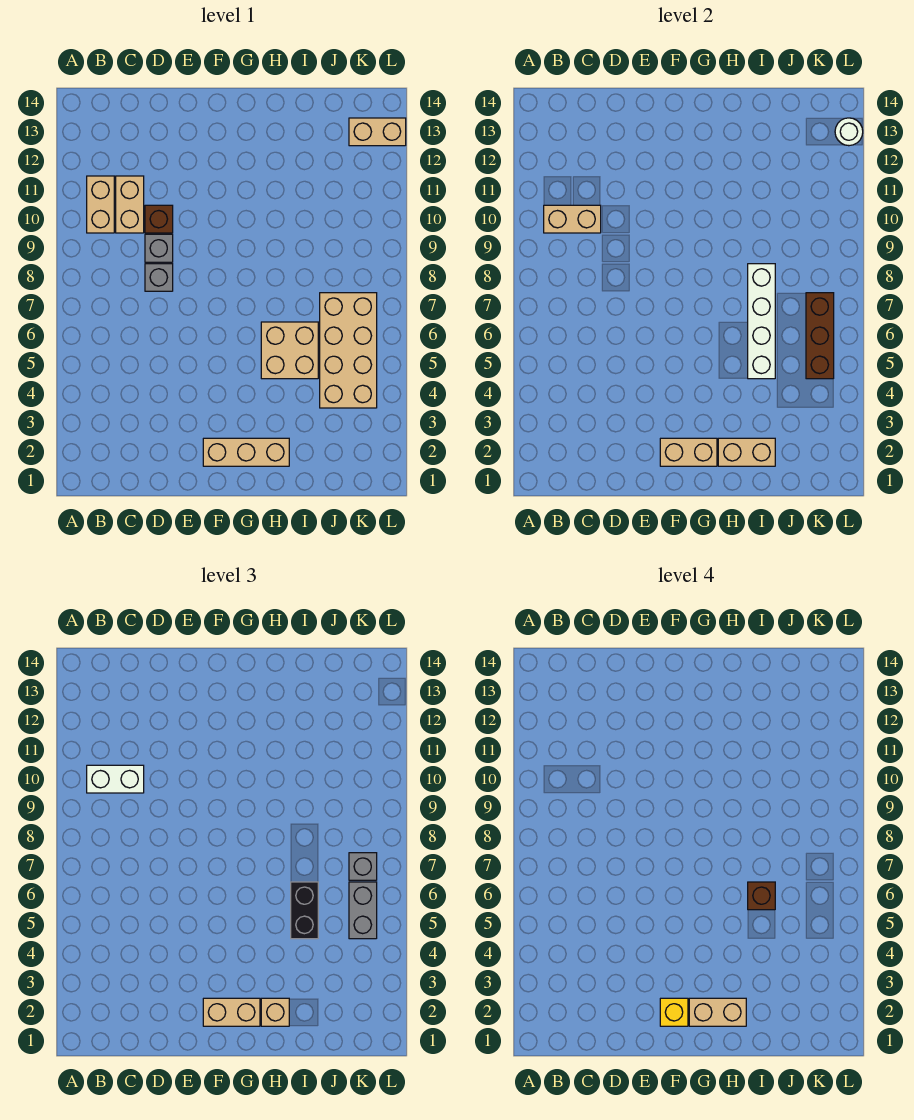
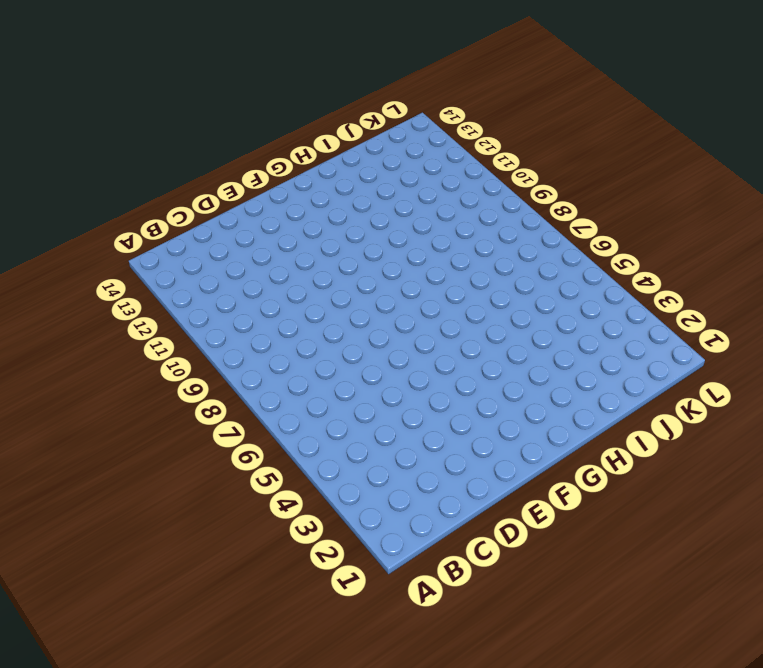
none -> tan brick B10:B11 level 1
none -> tan brick C10:C11 level 1
none -> grey brick D8 level 1

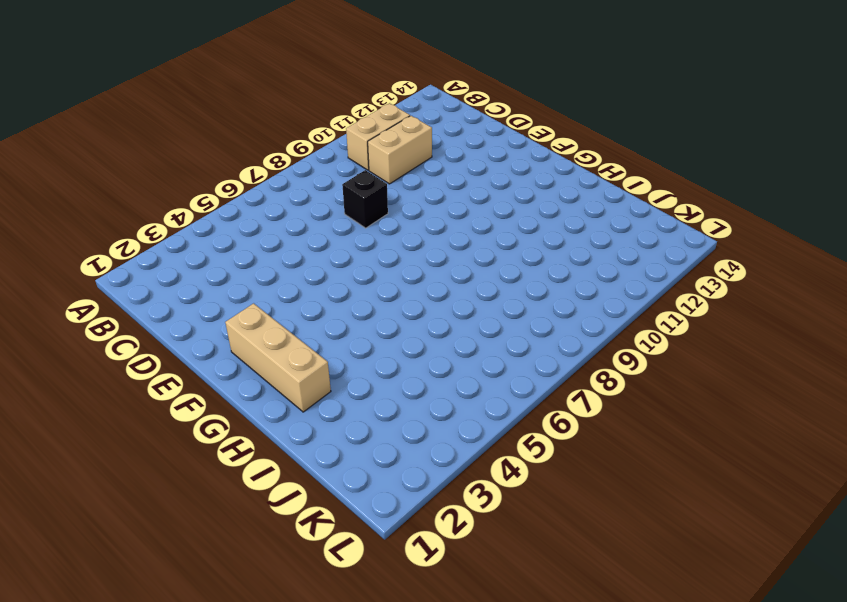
black brick D8 level 1 -> grey brick D8 level 1
none -> grey brick D9 level 1
none -> brown brick D10 level 1
none -> tan brick H5:I6 level 1

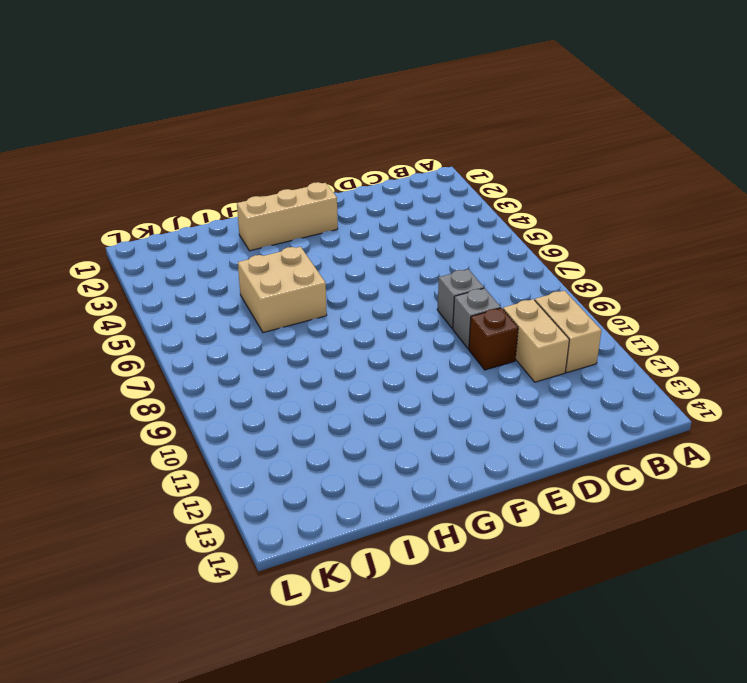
none -> tan brick J4:K7 level 1
none -> tan brick K13:L13 level 1
none -> tan brick B10:C10 level 2

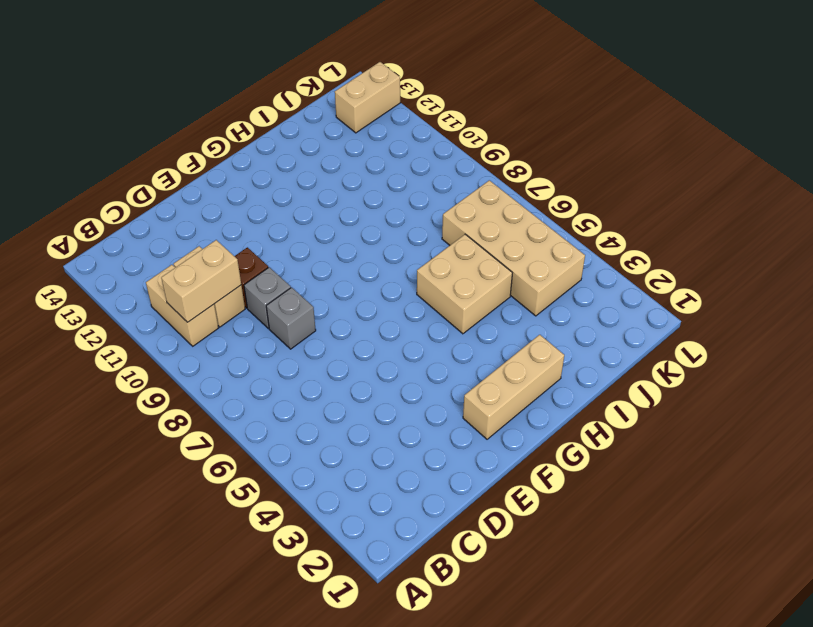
none -> tan brick F2:G2 level 2
none -> tan brick H2:I2 level 2
none -> white brick I5:I8 level 2

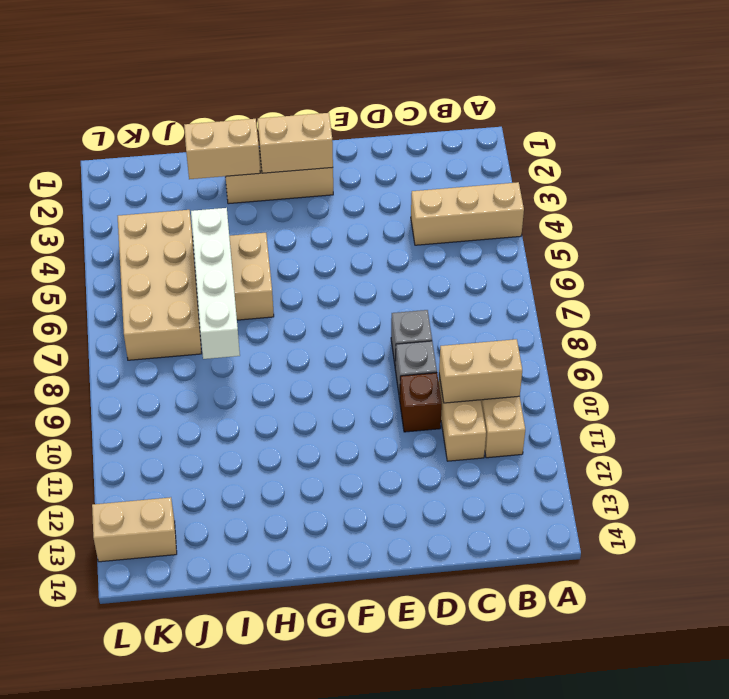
tan brick A4:C4 level 1 -> none
none -> brown brick K5:K7 level 2
none -> white round brick L13 level 2
none -> white brick B10:C10 level 3

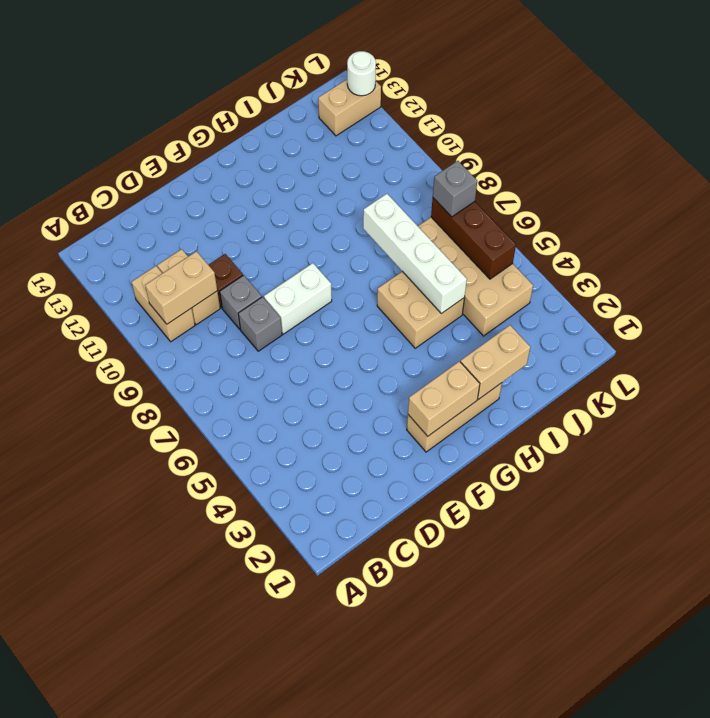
white brick E8:F8 level 1 -> white brick B10:C10 level 3
none -> tan brick F2:G2 level 3
none -> tan brick H2 level 3
none -> black brick I5:I6 level 3

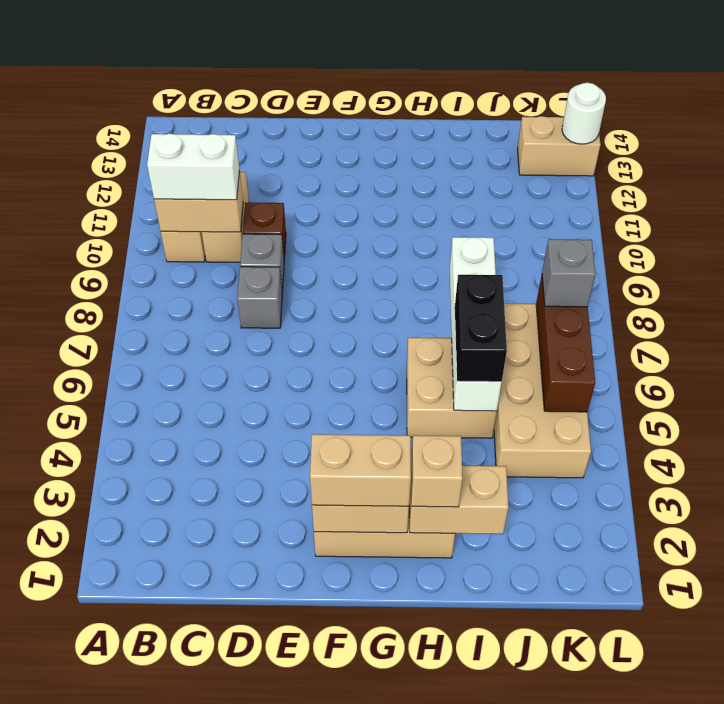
none -> grey brick K5:K6 level 3
none -> yellow brick F2 level 4
none -> tan brick G2:H2 level 4

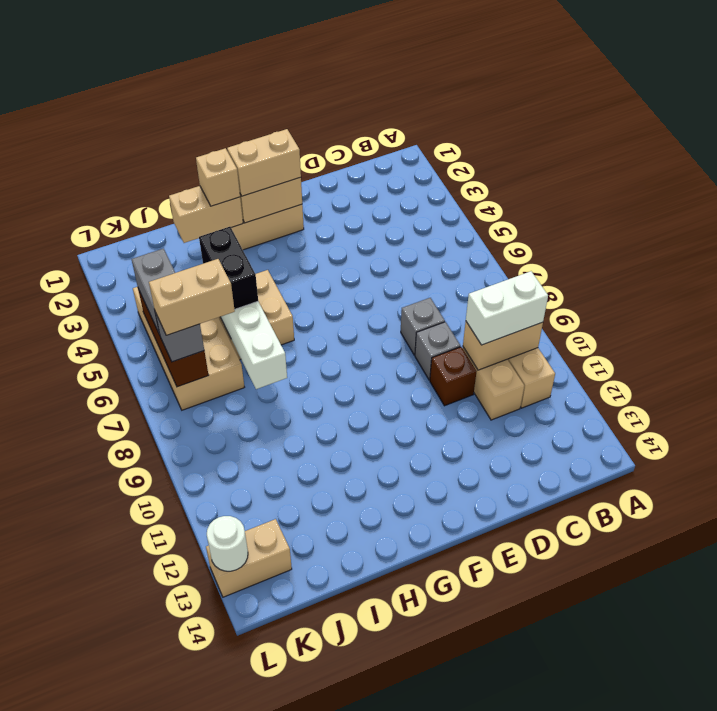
tan brick J7:K7 level 4 -> tan brick G2:H2 level 4
none -> yellow brick F2 level 4
none -> brown brick I6 level 4

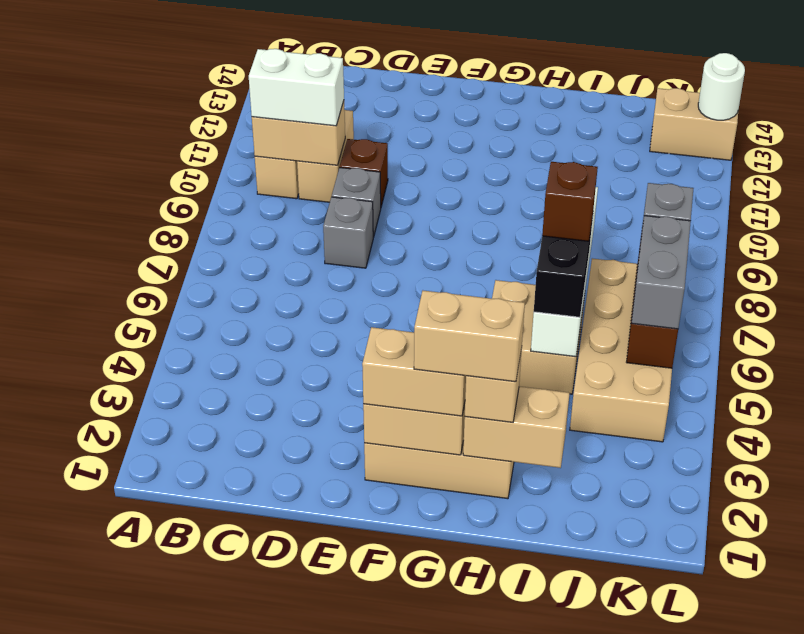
none -> yellow brick F2 level 4

